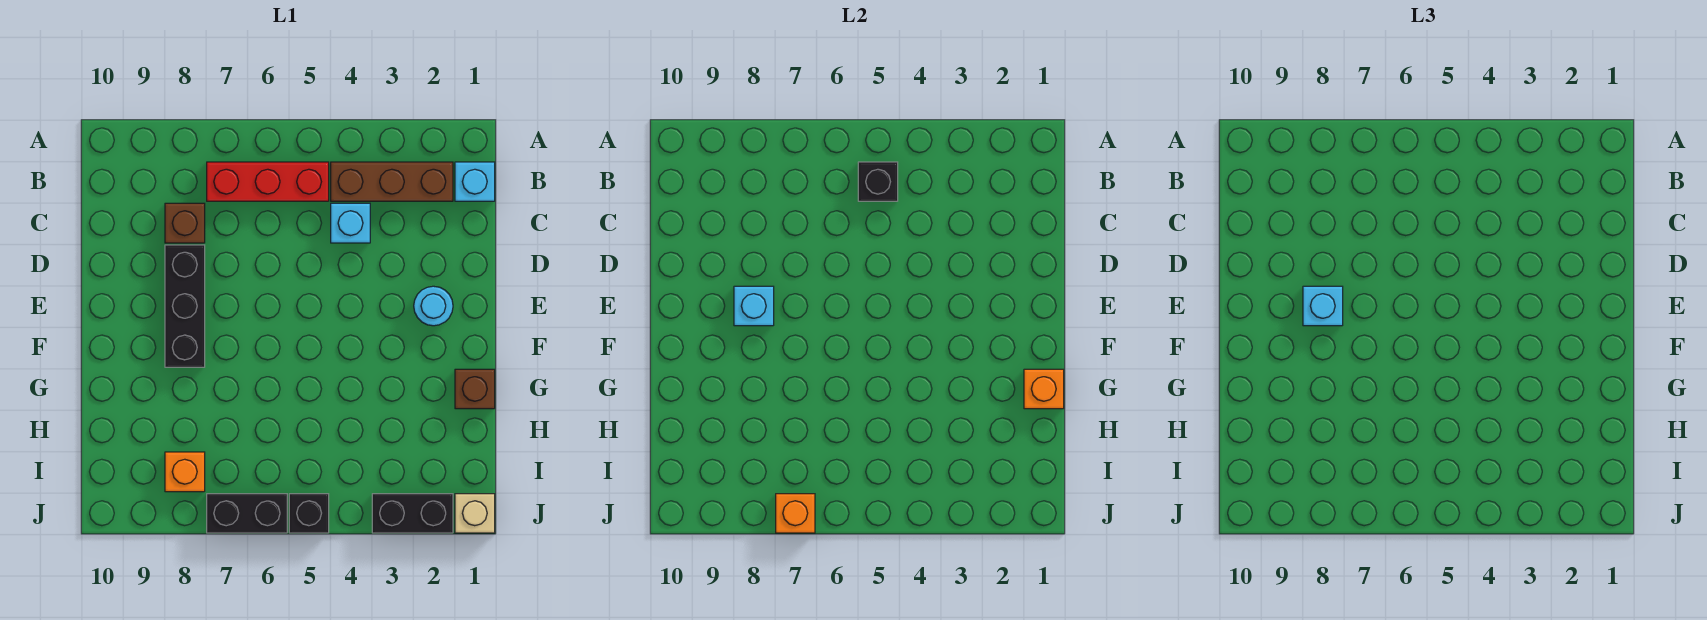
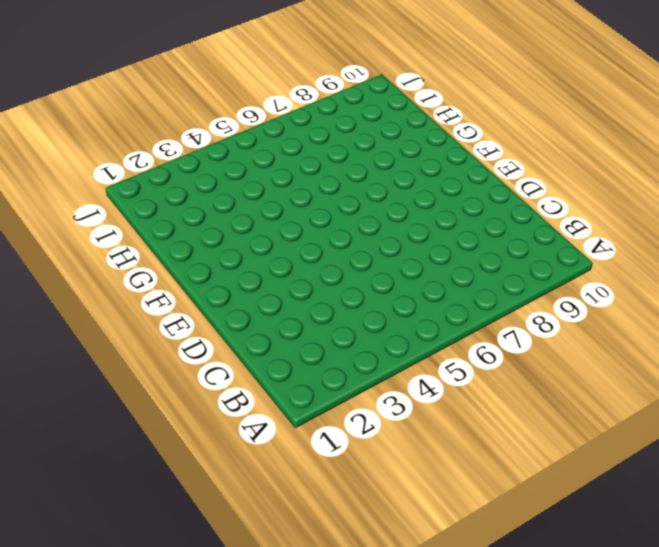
none -> cyan brick B1 level 1
none -> brown brick B2:B4 level 1
none -> red brick B5:B7 level 1

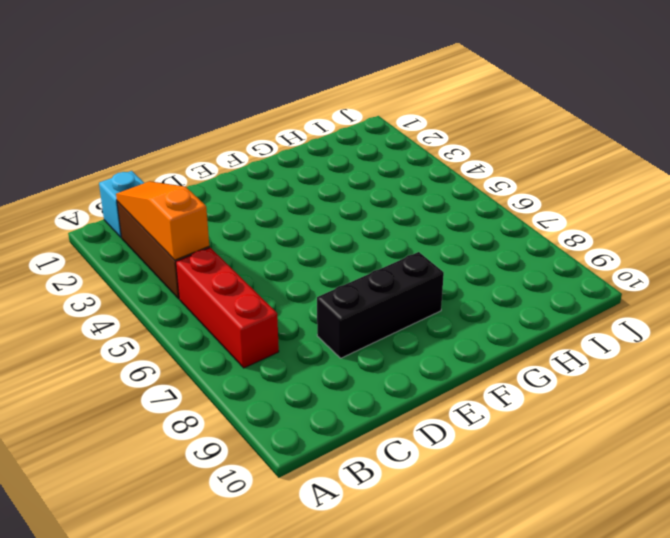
orange slope B2:B4 level 2 top 4 -> none
none -> cyan brick C4 level 1
none -> brown brick C8 level 1
none -> cyan round brick E2 level 1

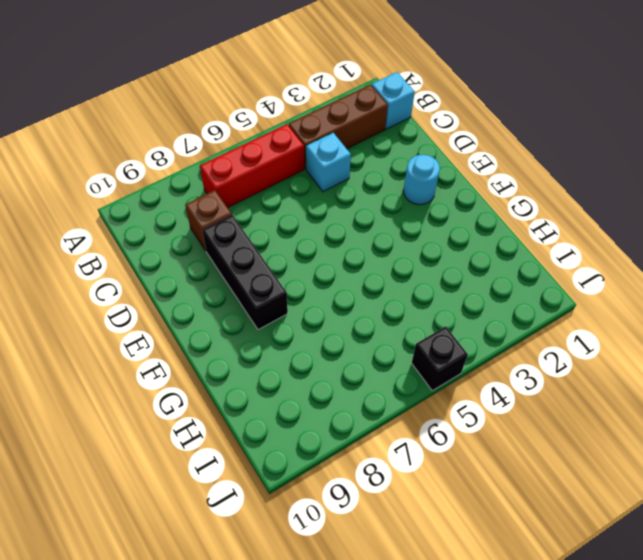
none -> brown brick G1 level 1
none -> orange brick I8 level 1
none -> tan brick J1 level 1

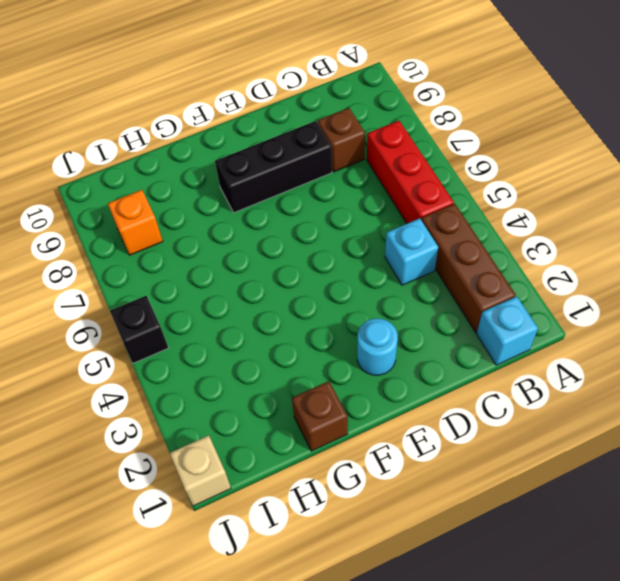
none -> black brick J2:J3 level 1
none -> black brick J6:J7 level 1
none -> black brick B5 level 2

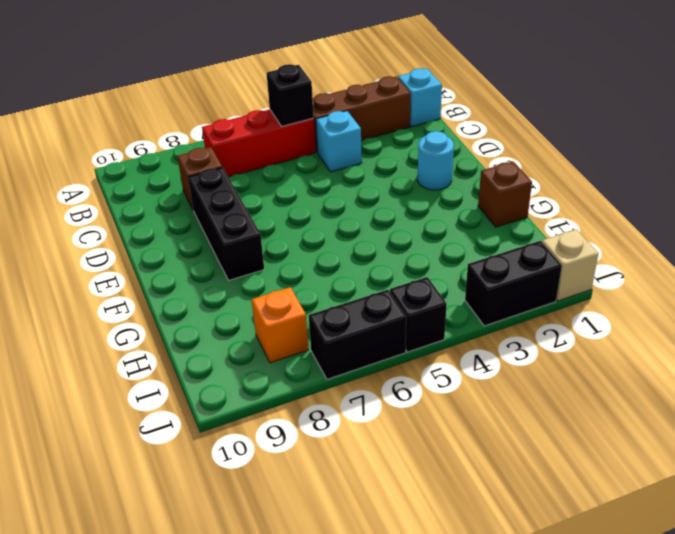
none -> cyan brick E8 level 2
none -> orange brick G1 level 2
none -> orange brick J7 level 2

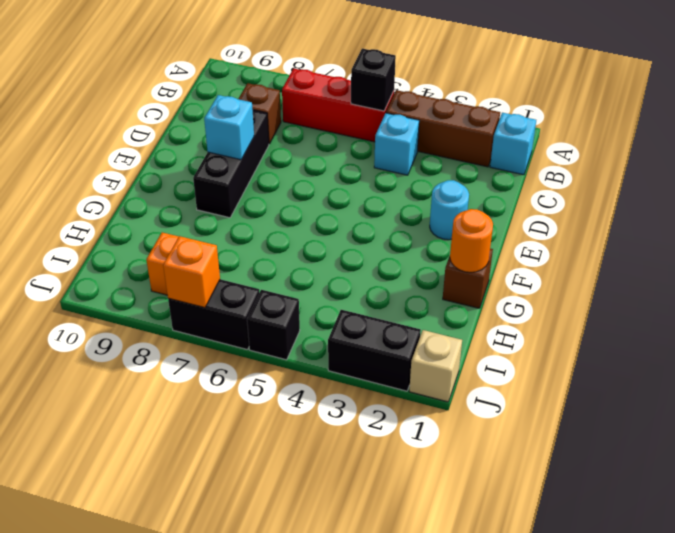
orange round brick G1 level 2 -> orange brick G1 level 2
none -> cyan brick E8 level 3

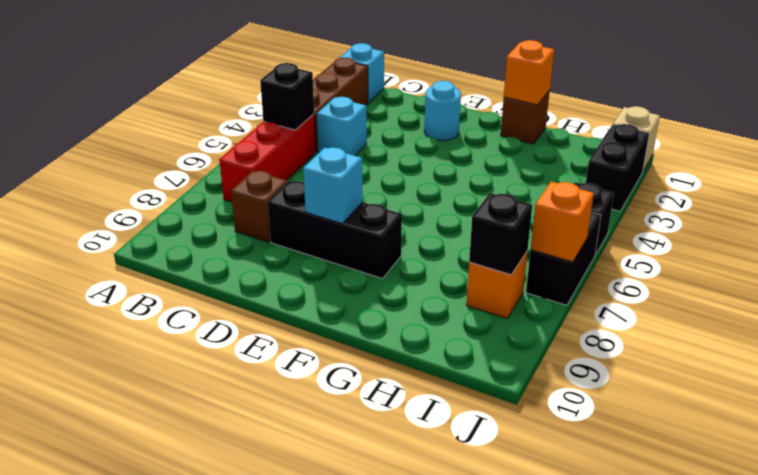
black brick I8 level 2 -> none
none -> cyan brick E8 level 3

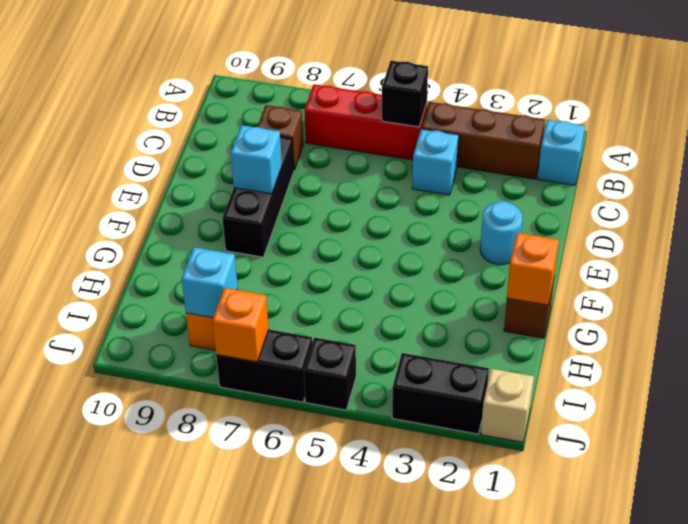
cyan brick I8 level 2 -> cyan brick E8 level 3

